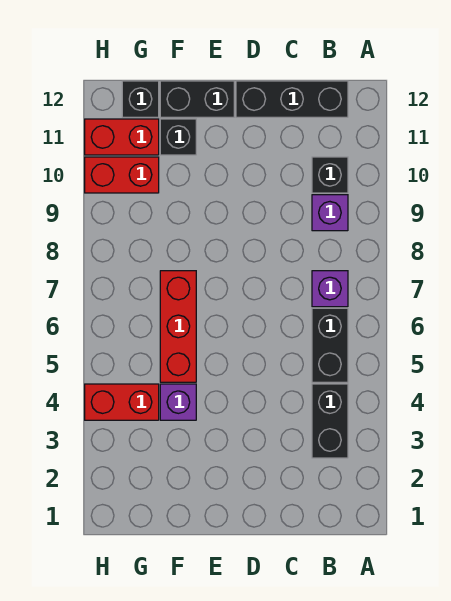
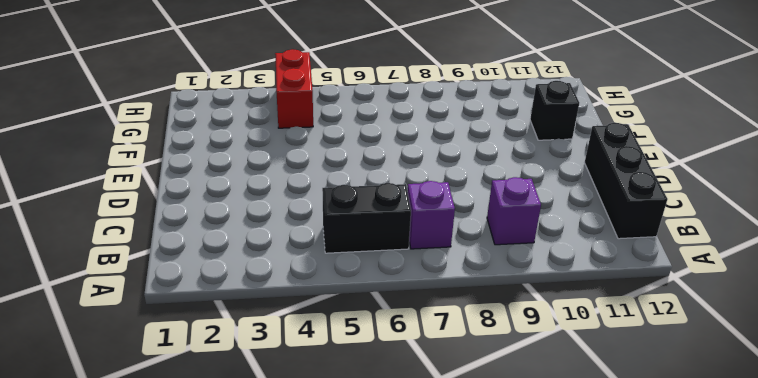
none -> black brick B3:B4 level 1
none -> black brick B10 level 1
none -> black brick E12:F12 level 1

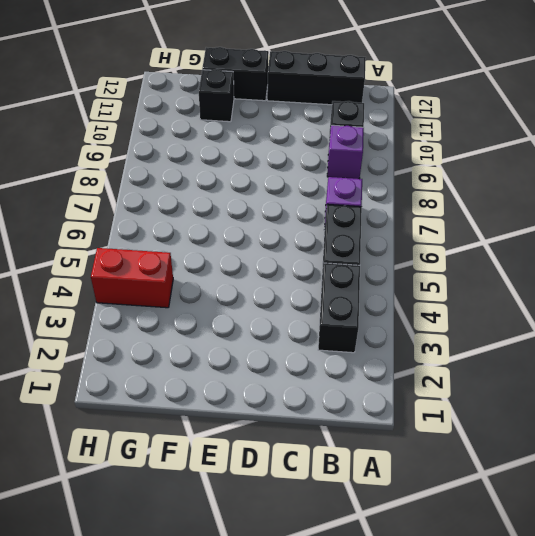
none -> purple brick F4 level 1
none -> red brick F5:F7 level 1
none -> red brick G10:H10 level 1

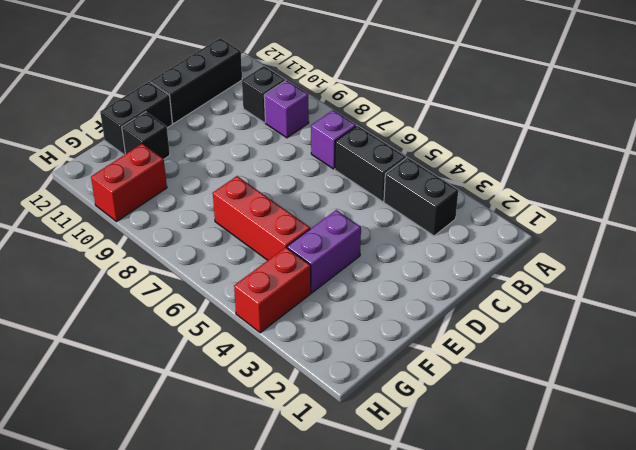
purple brick E4:F4 level 1 -> purple brick F4 level 1
none -> red brick G11:H11 level 1
none -> black brick G12 level 1

